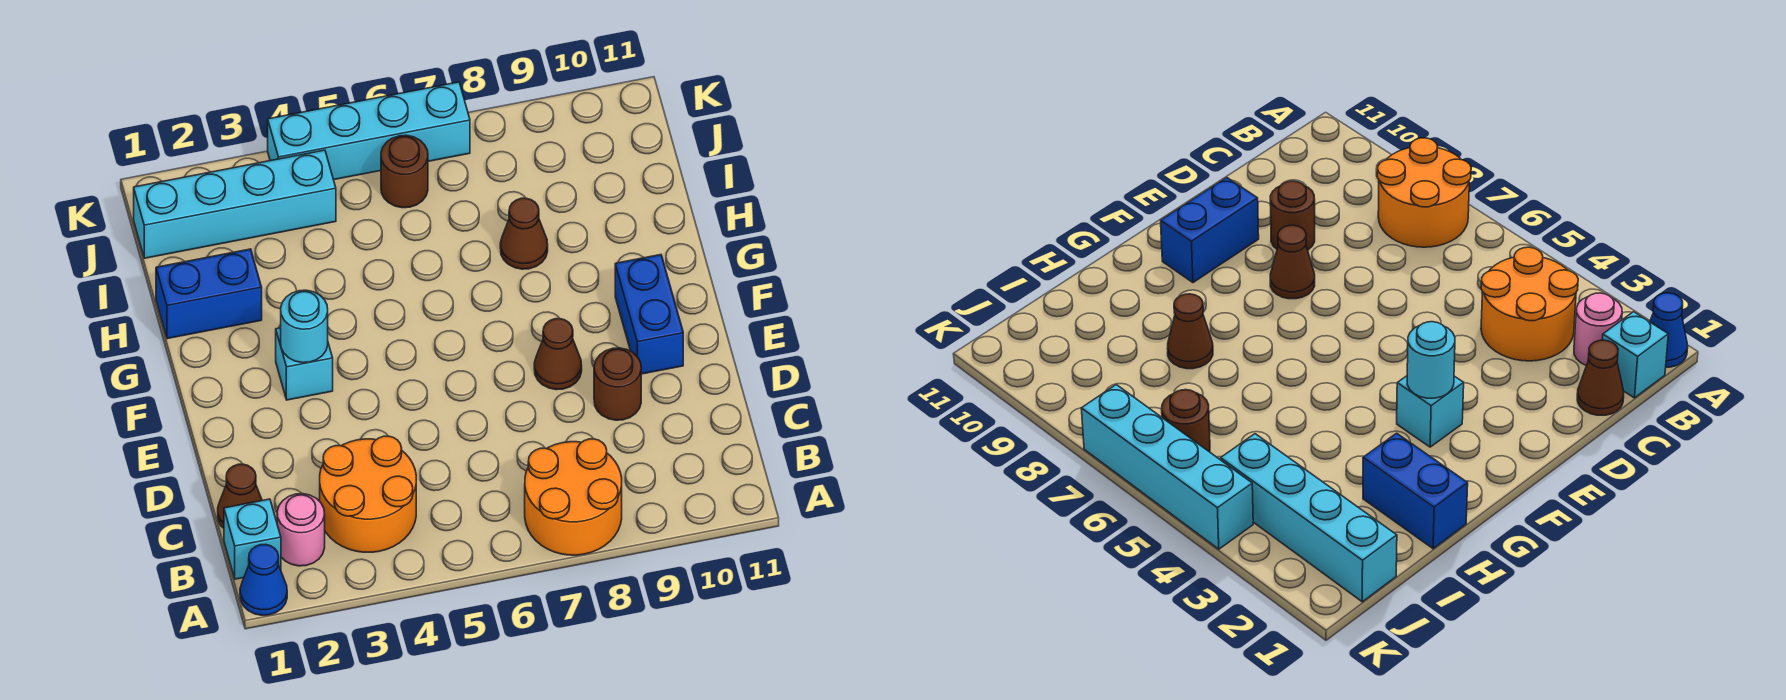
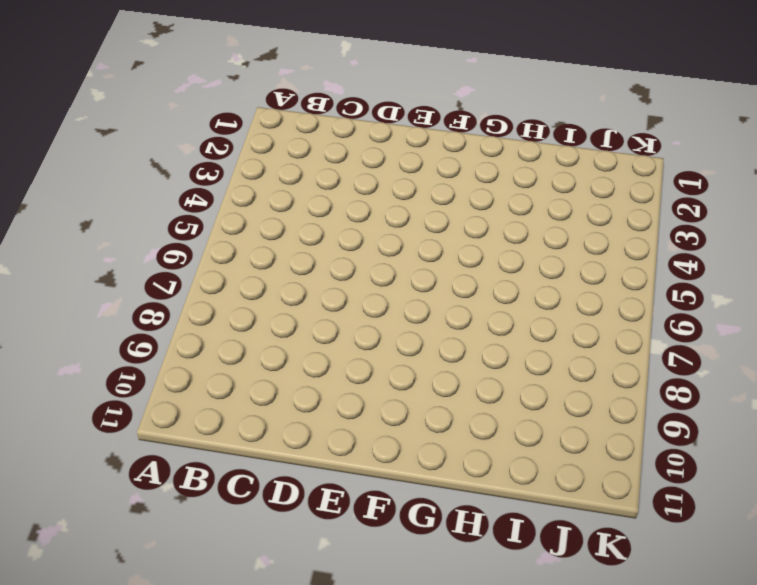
none -> blue cone A1 level 1
none -> orange round brick A7:B8 level 1
none -> cyan brick B1 level 1

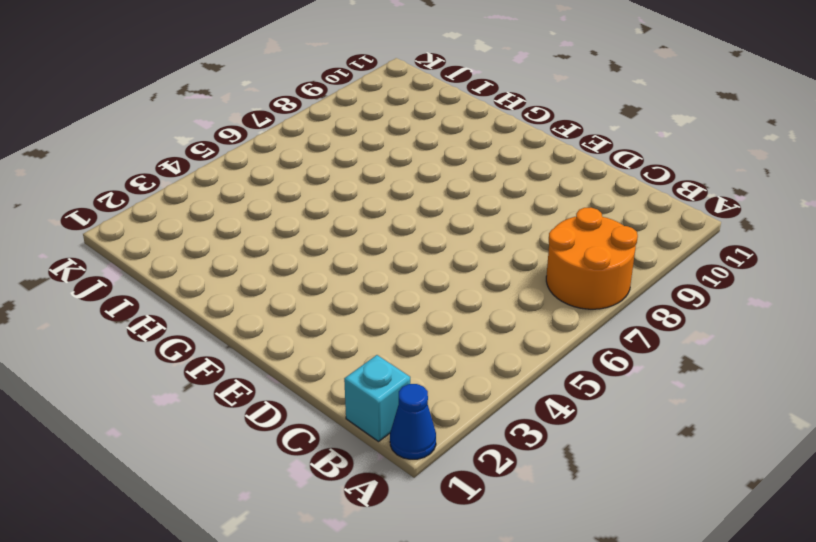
none -> pink round brick B2 level 1
none -> orange round brick B3:C4 level 1
none -> brown cone C1 level 1

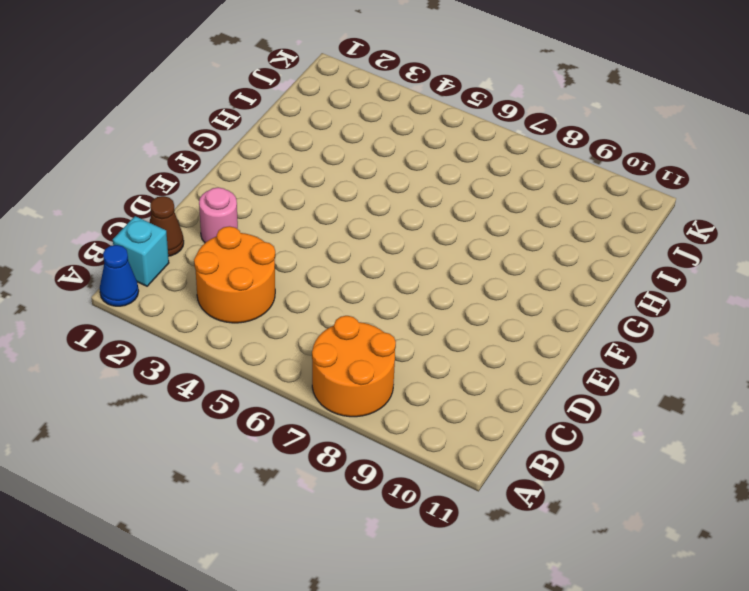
pink round brick D2 level 1 -> pink round brick B2 level 1
none -> brown round brick D9 level 1
none -> brown cone E8 level 1
none -> blue brick E10:F10 level 1

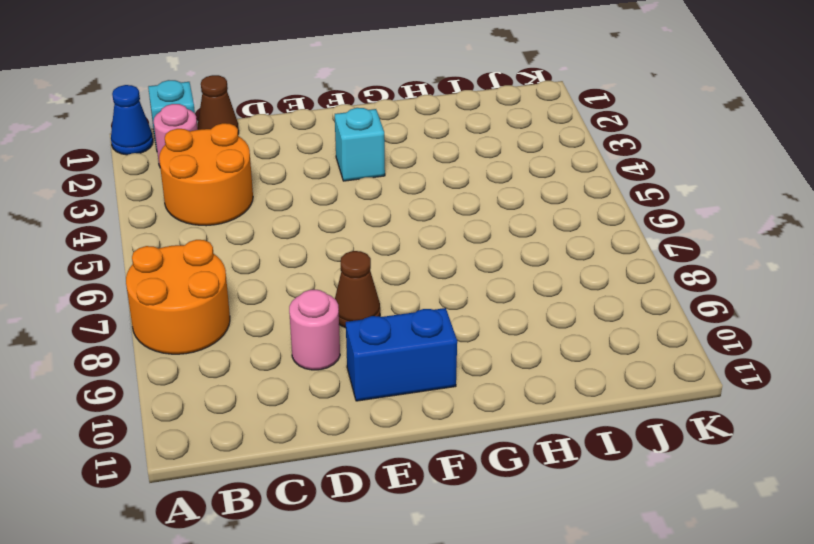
pink round brick D9 level 1 -> brown round brick D9 level 1
none -> blue brick H1:H2 level 1
none -> brown cone H8 level 1
none -> cyan brick J1:J4 level 1

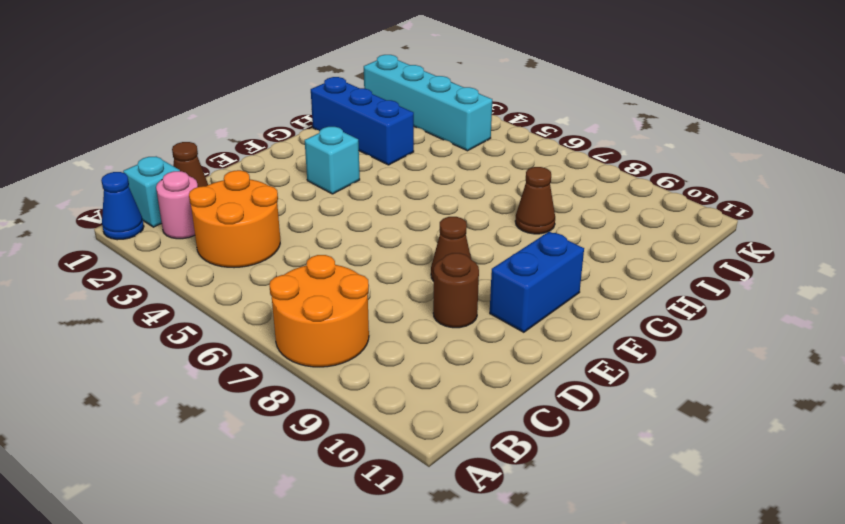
blue brick H1:H3 level 1 -> blue brick H1:H2 level 1
none -> brown round brick J6 level 1
none -> cyan brick K4:K7 level 1
none -> cyan round brick F3 level 2

